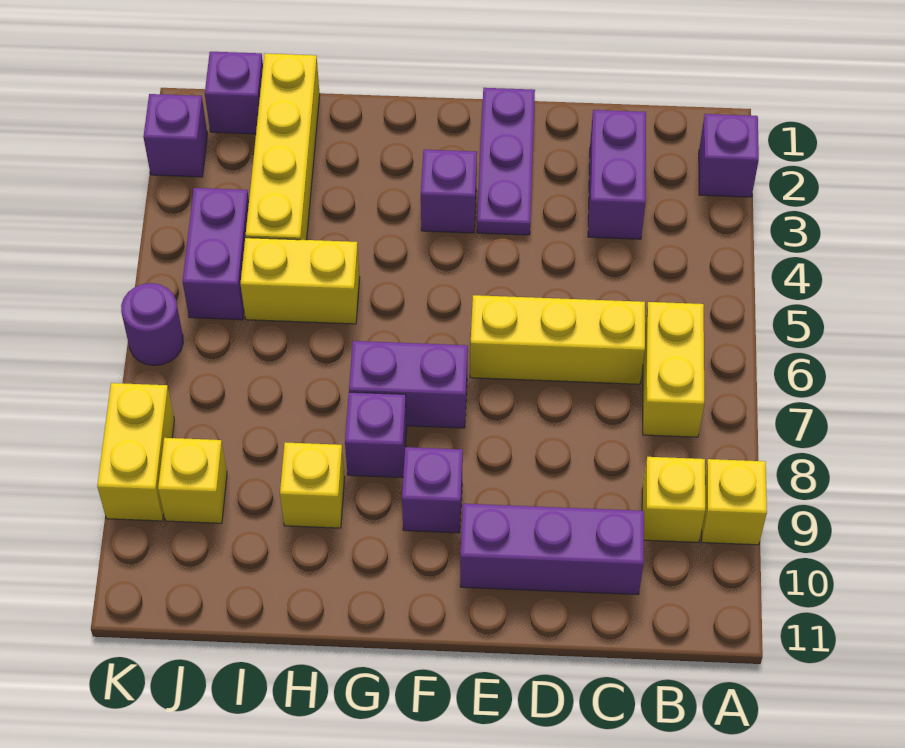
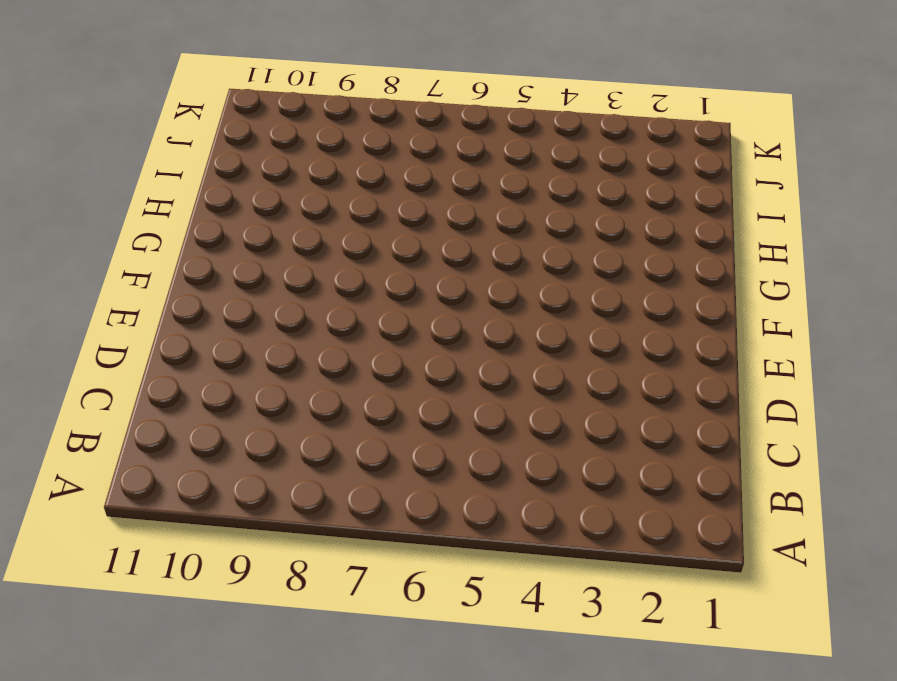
none -> purple brick A2 level 1
none -> yellow brick A9 level 1
none -> yellow brick B6:B7 level 1

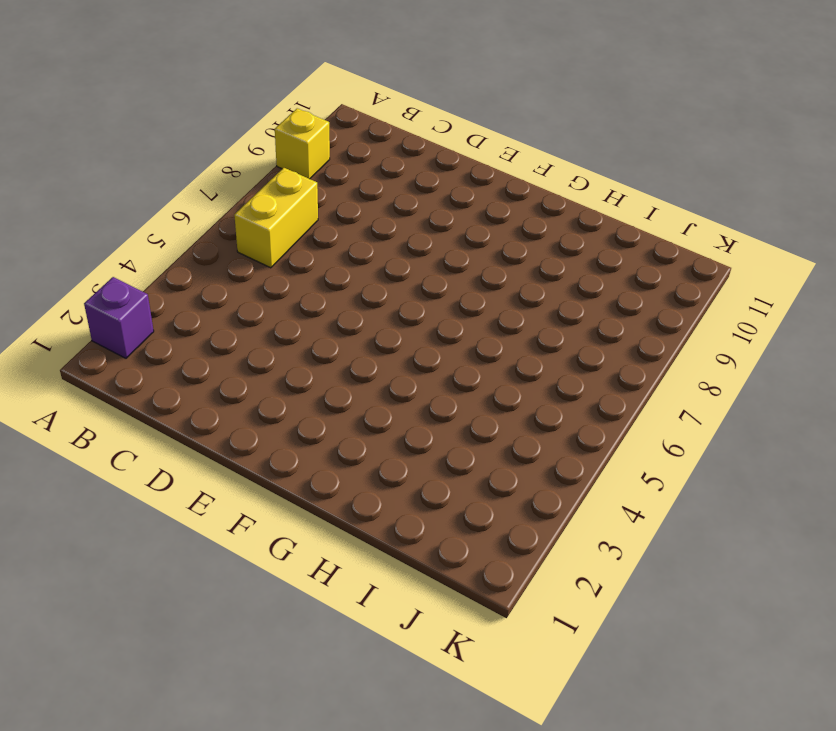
none -> yellow brick B9 level 1
none -> purple brick C2:C3 level 1
none -> yellow brick C6:E6 level 1

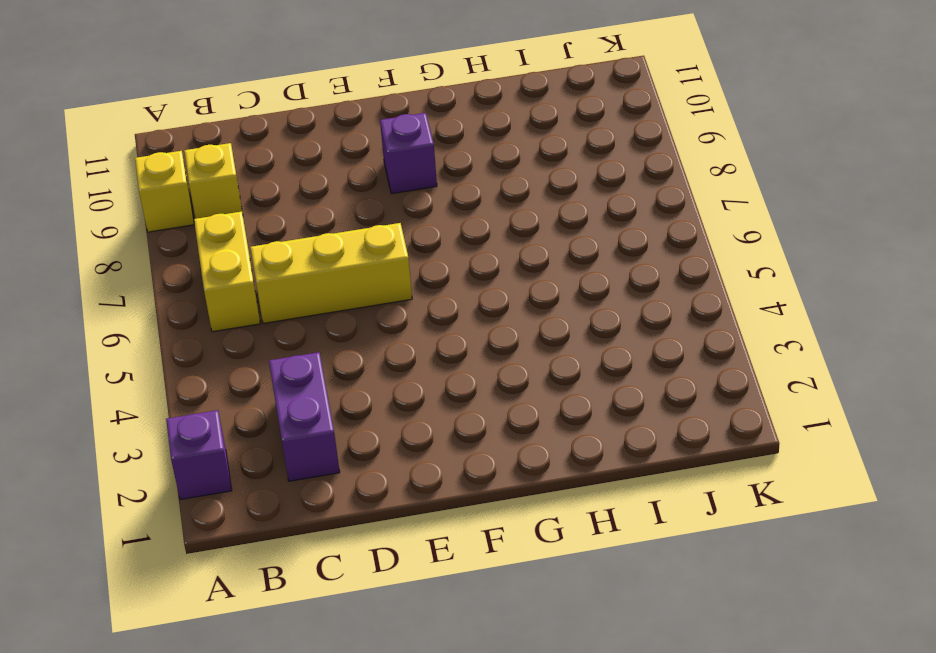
none -> purple brick C10:E10 level 1
none -> purple plate E1:E3 level 1
none -> purple brick F3 level 1

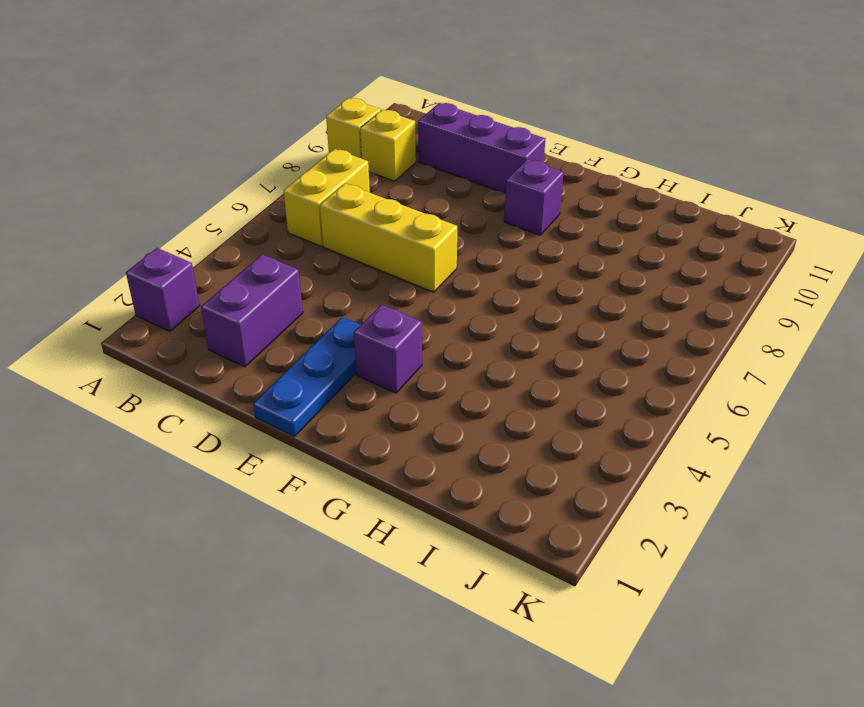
blue plate E1:E3 level 1 -> purple plate E1:E3 level 1
none -> purple brick F7:G7 level 1
none -> purple brick G8 level 1
none -> yellow brick H5:I5 level 1

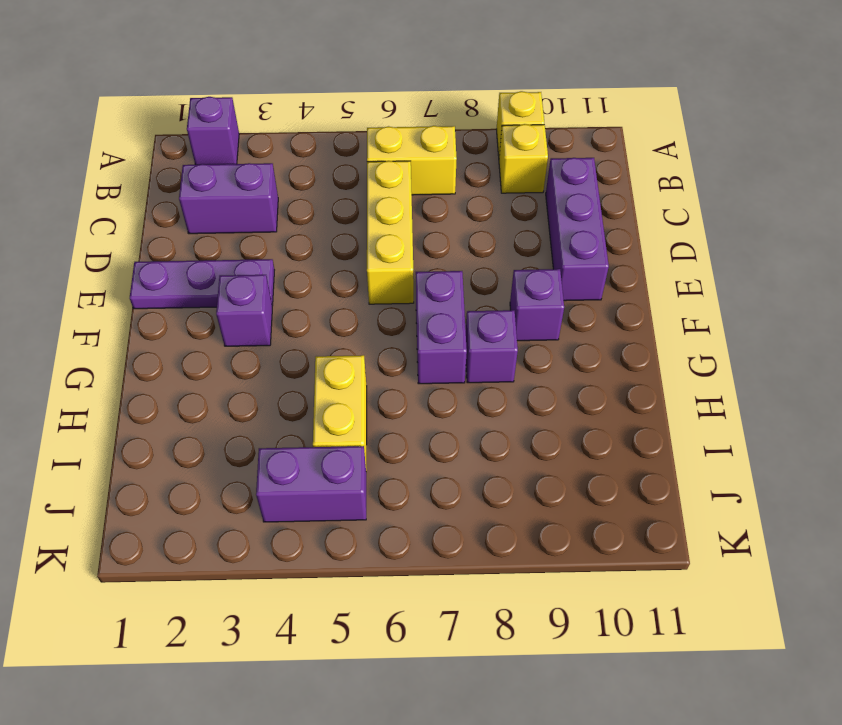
none -> yellow brick H9 level 1
none -> yellow brick I1:I4 level 1
none -> purple brick J1 level 1

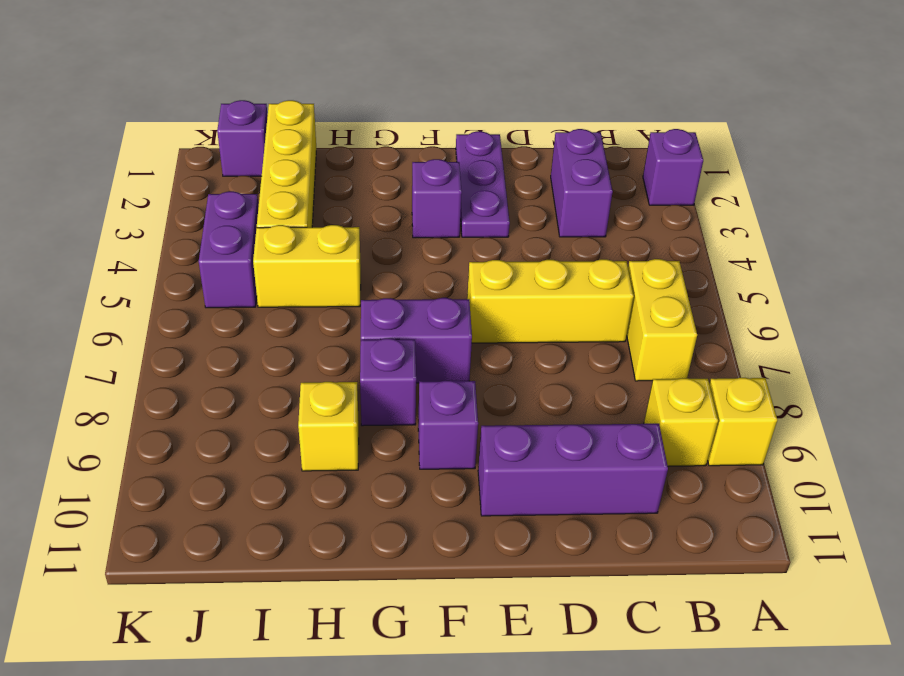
none -> yellow brick J9 level 1
none -> purple brick K2 level 1
none -> purple round brick K6 level 1

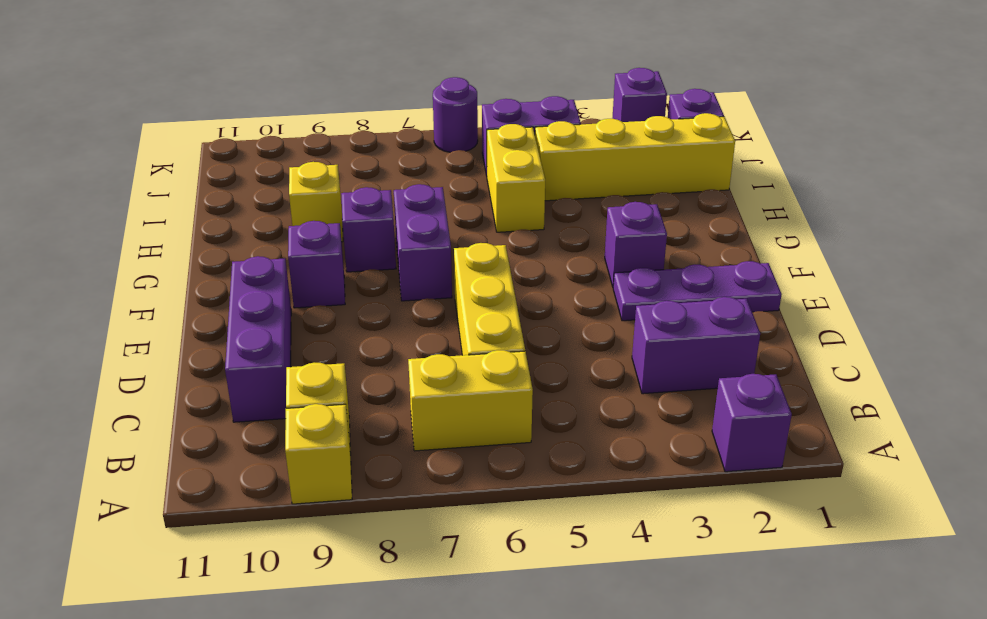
none -> yellow brick J9 level 1
none -> yellow brick K8:K9 level 1

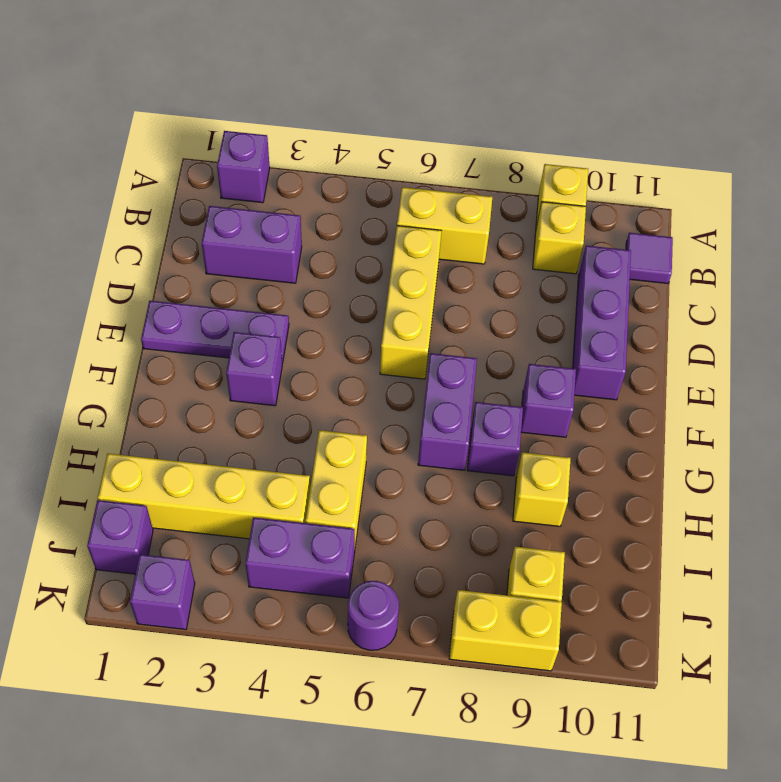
purple tile B11 level 1 -> none

